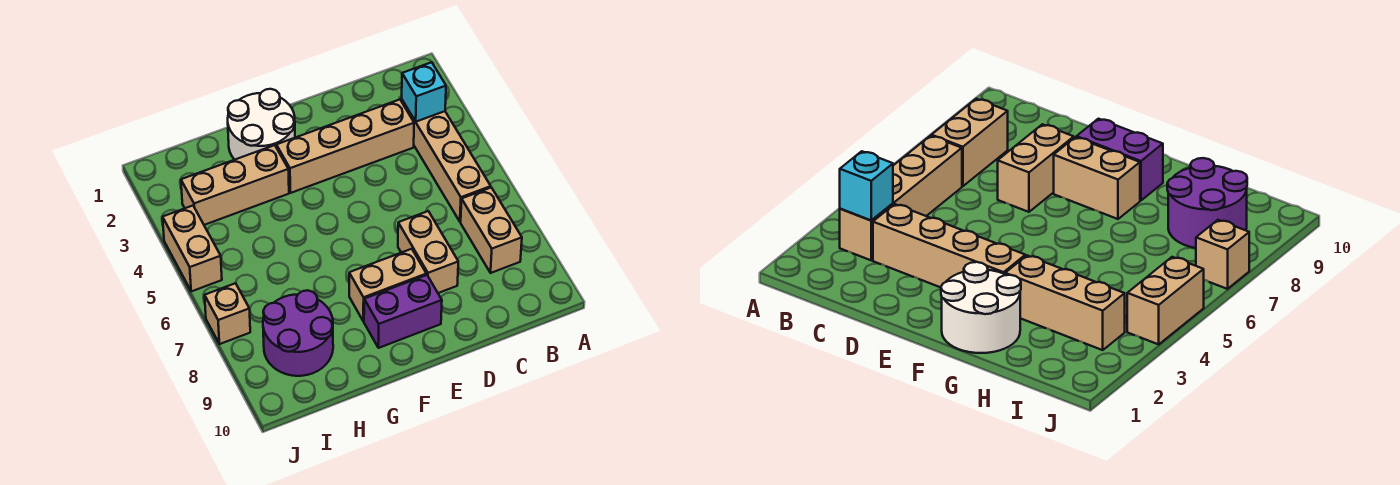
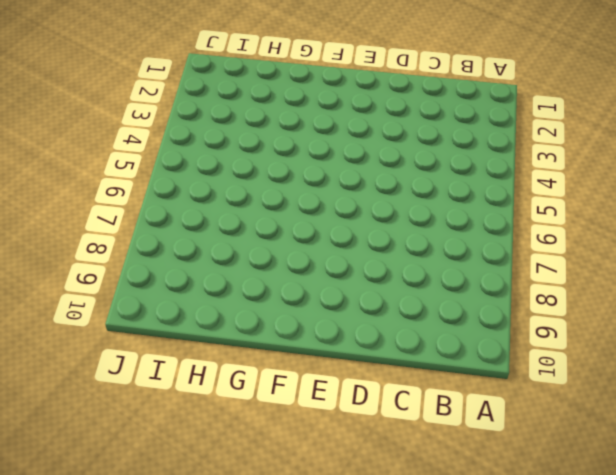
none -> tan brick B3:B6 level 1
none -> tan brick B7:B8 level 1
none -> tan brick C3:F3 level 1

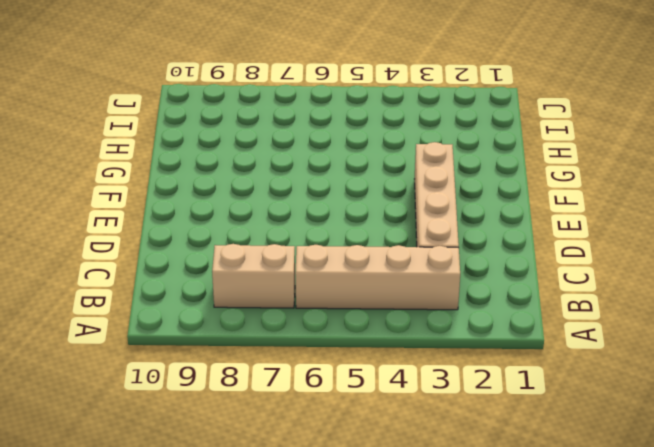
none -> tan brick D7:D8 level 1
none -> tan brick E8:F8 level 1
none -> purple brick E9:F9 level 1

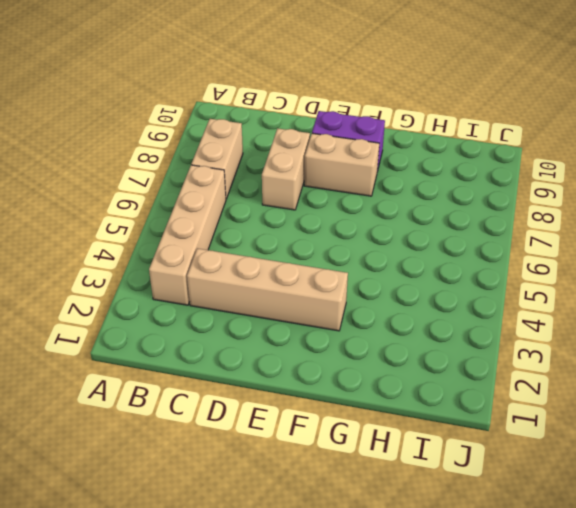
none -> white round brick F1:G2 level 1
none -> tan brick G3:I3 level 1
none -> purple round brick H8:I9 level 1

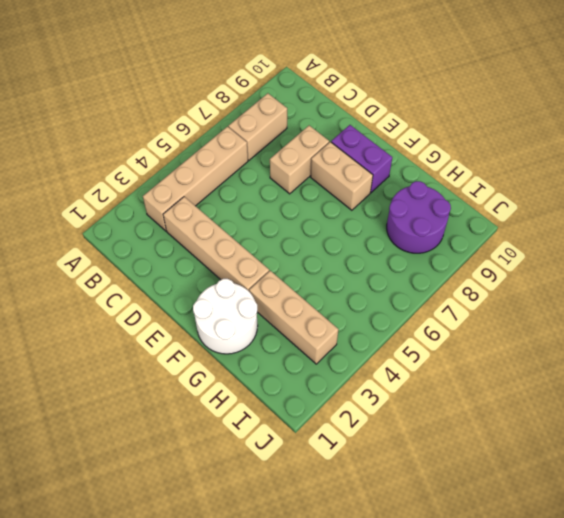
none -> tan brick J4:J5 level 1
none -> tan brick J7 level 1
none -> cyan brick B3 level 2

